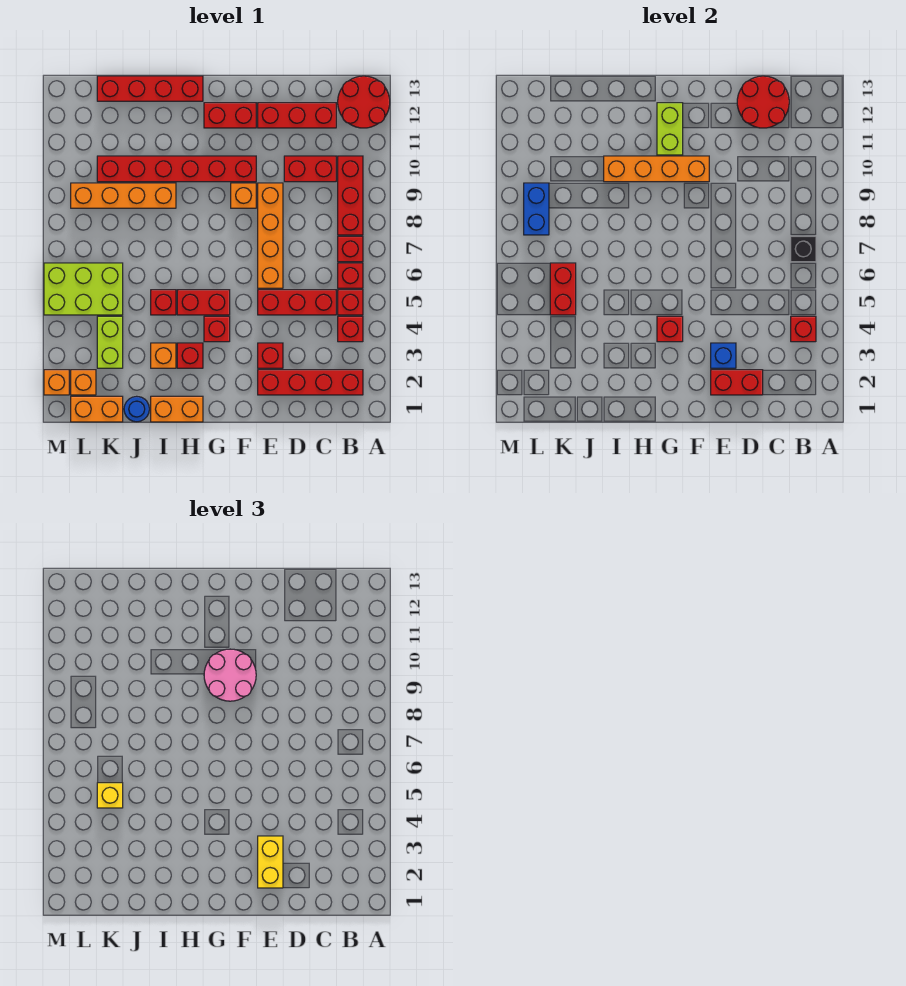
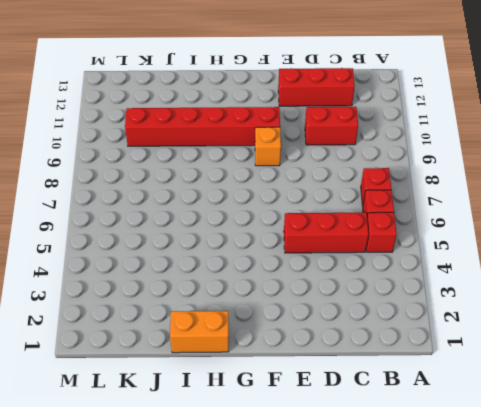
none -> red round brick A12:B13 level 1
none -> red brick B2:E2 level 1
none -> red brick B4 level 1
none -> red brick B8:B10 level 1

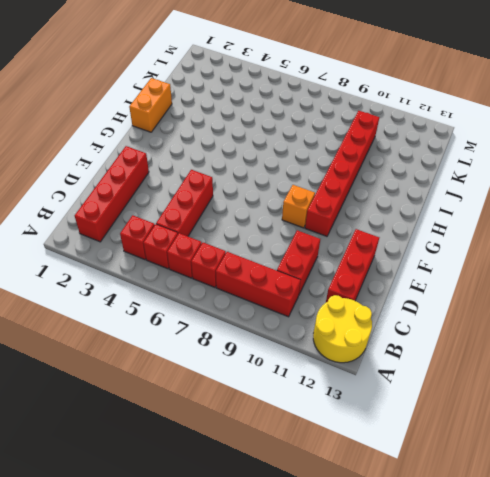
yellow round brick A12:B13 level 1 -> red round brick A12:B13 level 1
none -> red brick E3 level 1
none -> orange brick E6:E9 level 1
none -> red brick F12:G12 level 1
none -> red brick G4 level 1

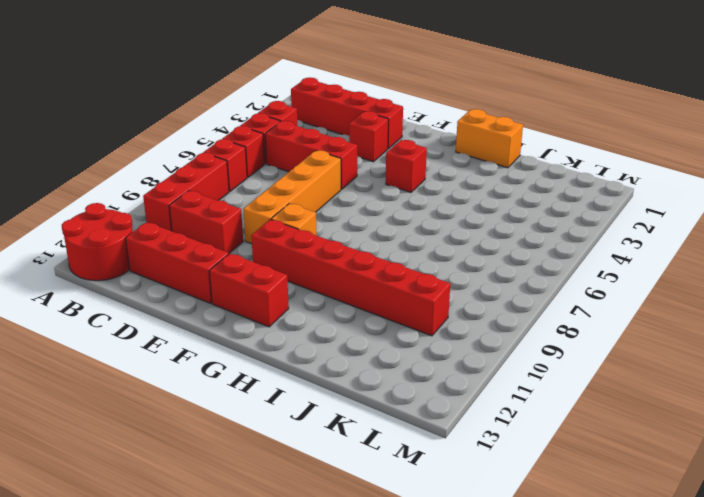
none -> red brick G5:H5 level 1
none -> red brick H3 level 1
none -> red brick H13:K13 level 1
none -> orange brick I3 level 1

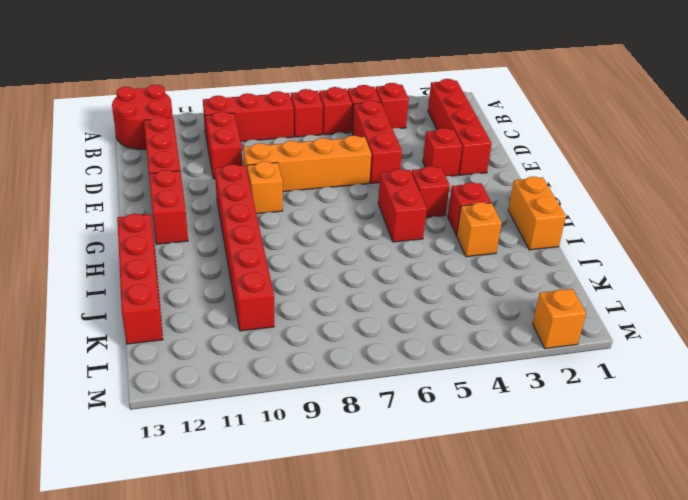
none -> red brick I5 level 1
none -> orange brick I9:L9 level 1
none -> blue round brick J1 level 1
none -> orange brick K1:L1 level 1

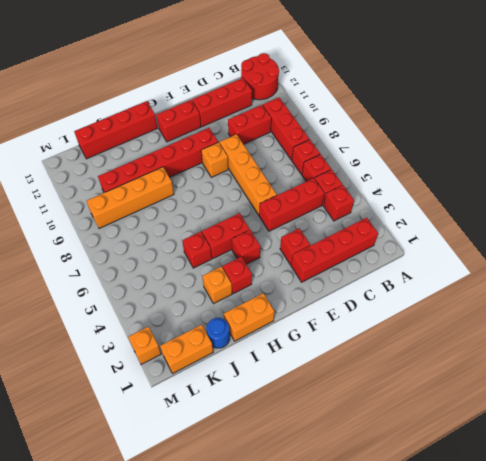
none -> lime brick K3:K4 level 1
none -> lime brick K5:M6 level 1
none -> orange brick L2 level 1
none -> red brick B4 level 2

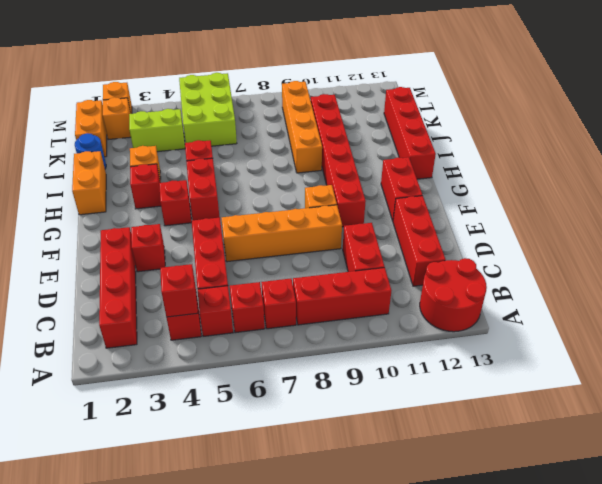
none -> black brick B7 level 2
none -> red round brick C12:D13 level 2
none -> red brick D2:E2 level 2
none -> blue brick E3 level 2

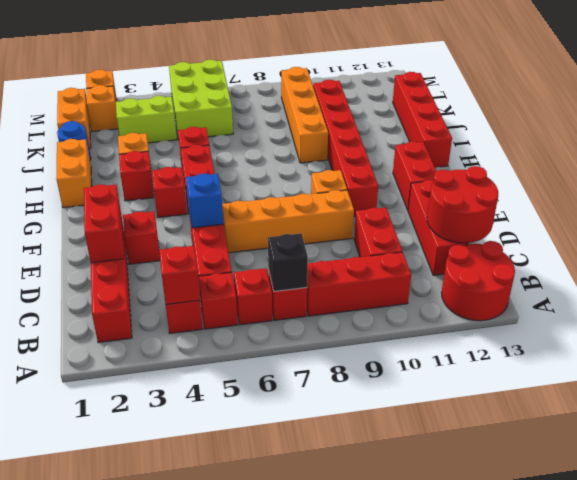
blue brick E5 level 2 -> blue brick E3 level 2
none -> orange brick F10:I10 level 2
none -> red brick G4 level 2
none -> lime brick G11:G12 level 2
none -> red brick K5:K6 level 2

